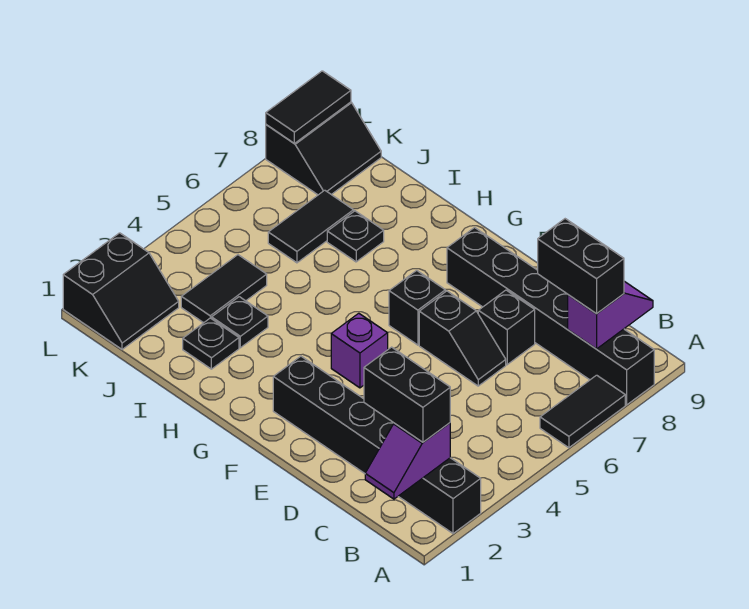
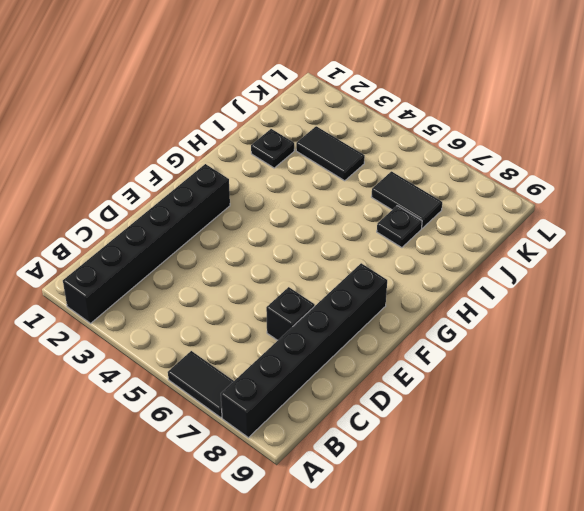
none -> black slope D6:E6 level 1 top E
none -> purple brick F4 level 1
none -> black brick F6 level 1

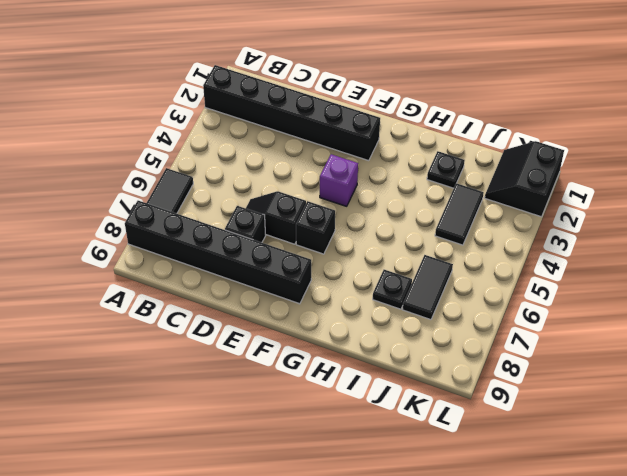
none -> black plate I3 level 1
none -> black slope K8:L9 level 1 top L
none -> purple slope B1:B2 level 2 top 2

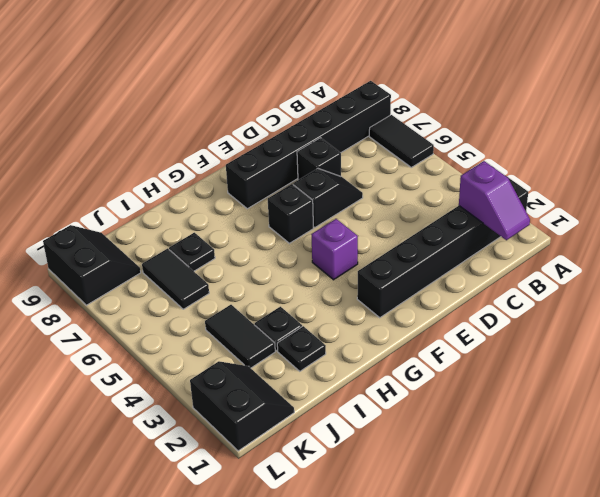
none -> purple slope B8:B9 level 2 top 8
none -> black tile L8:L9 level 2
none -> black brick B2:C2 level 3

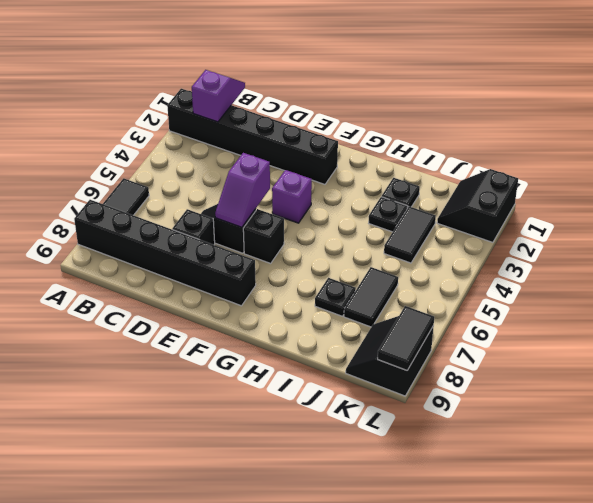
purple slope E5:E6 level 2 top 5 -> purple slope B8:B9 level 2 top 8
none -> black brick B2:C2 level 3
none -> black brick B8:C8 level 3

